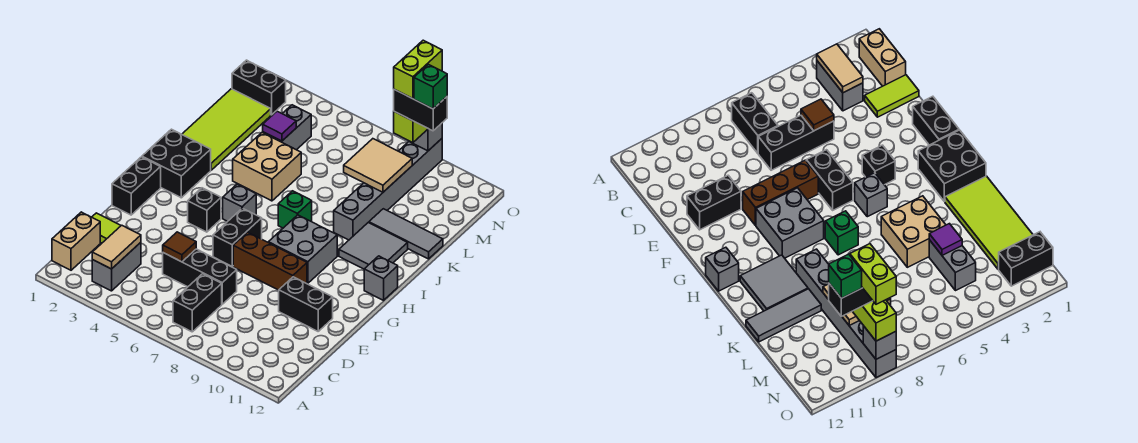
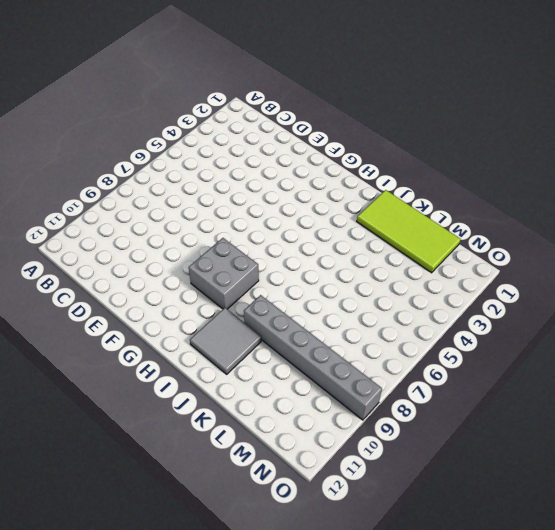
none -> tan brick B1:C1 level 1
none -> grey brick B3:C3 level 1
none -> black brick B7:C7 level 1
none -> lime tile D1:D2 level 1

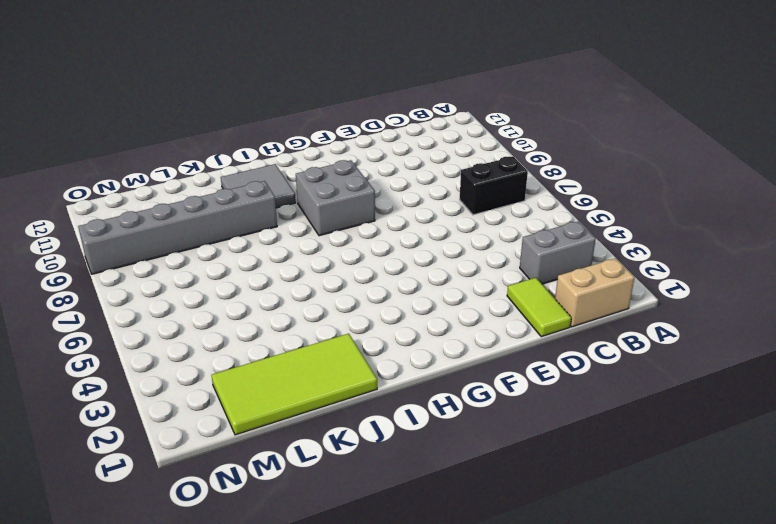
none -> black brick D5:D7 level 1
none -> black brick E10:E11 level 1
none -> black brick F1:G1 level 1
none -> black brick F6:G6 level 1

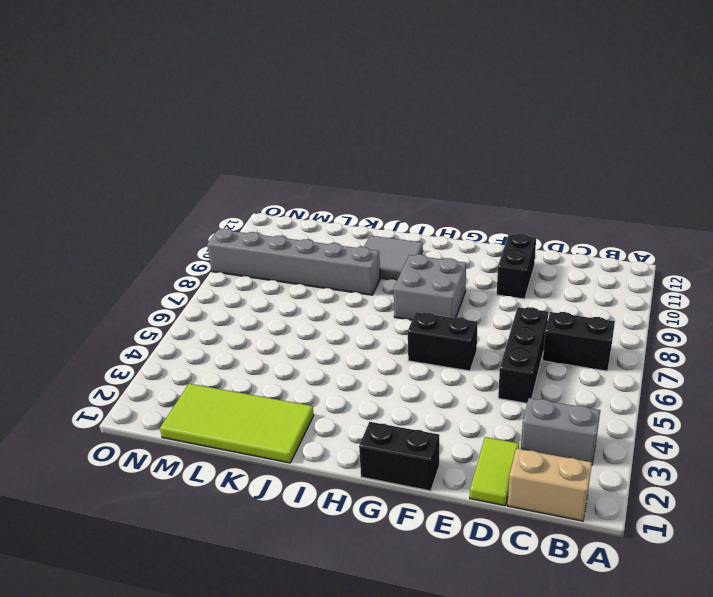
none -> brown brick F7:F9 level 1
none -> black brick G4 level 1
none -> black brick H1:I2 level 1
none -> grey brick H5 level 1

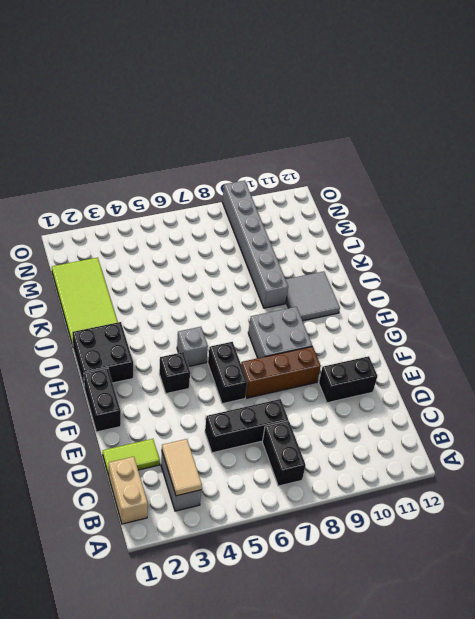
none -> grey brick H12 level 1
none -> green brick I7 level 1
none -> tan brick J4:K5 level 1
none -> grey tile K10:K12 level 1

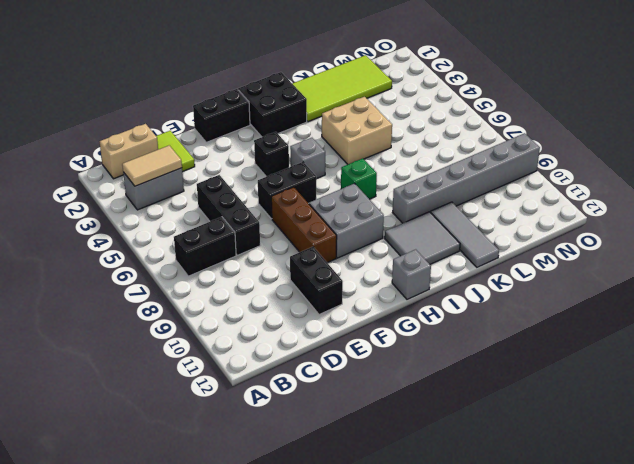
none -> grey brick L4:M4 level 1
none -> black brick N1:N2 level 1
none -> brown tile D5 level 2
none -> purple tile L4 level 2

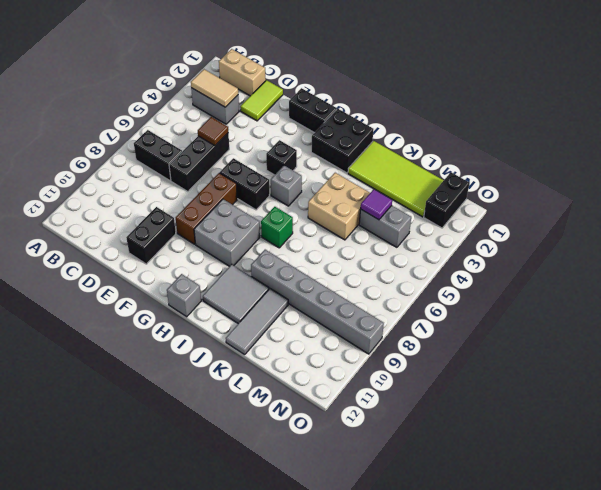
none -> tan tile L8:M9 level 2
none -> grey brick O9 level 2
none -> lime brick N9:O9 level 3
none -> black brick N9:N10 level 4

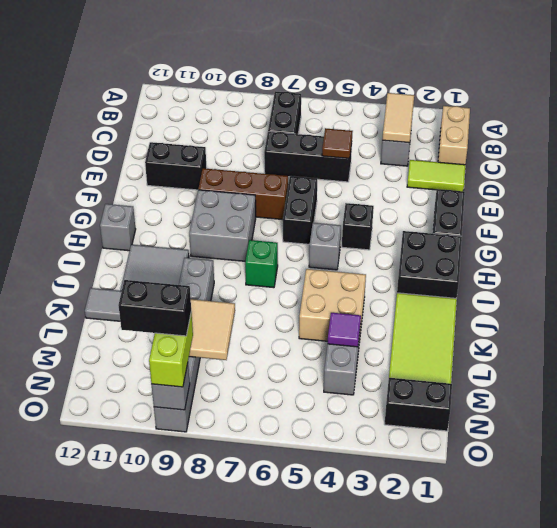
none -> lime brick N9:O9 level 5
none -> green brick N10 level 5

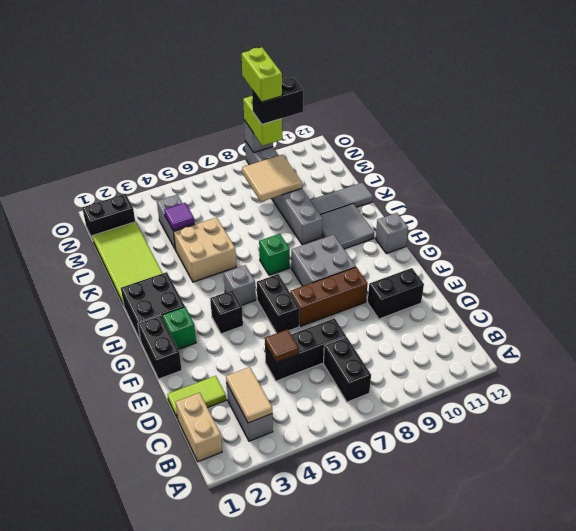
green brick G2 level 1 -> green brick N10 level 5

